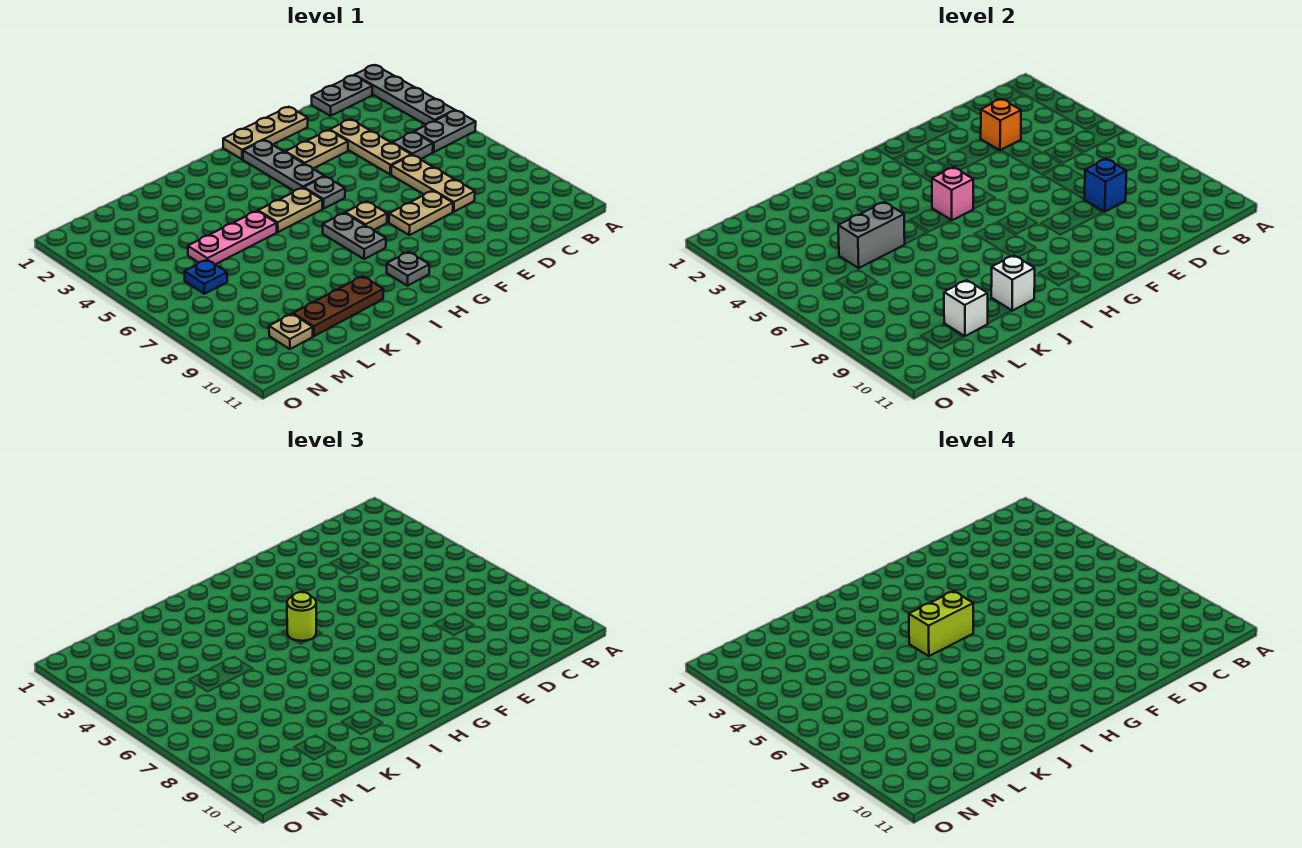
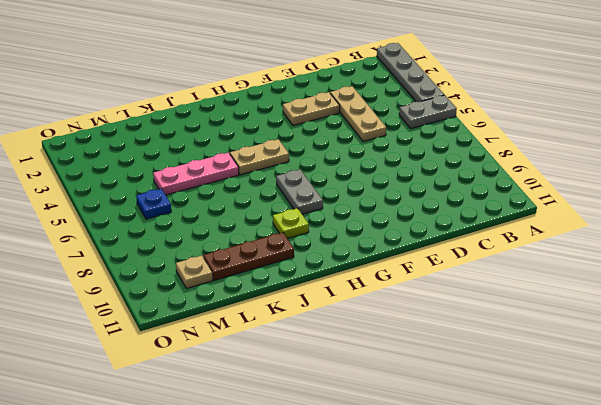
lime plate I9 level 1 -> none
none -> grey plate B1:C1 level 1
none -> grey plate C5 level 1
none -> tan plate D6:D8 level 1

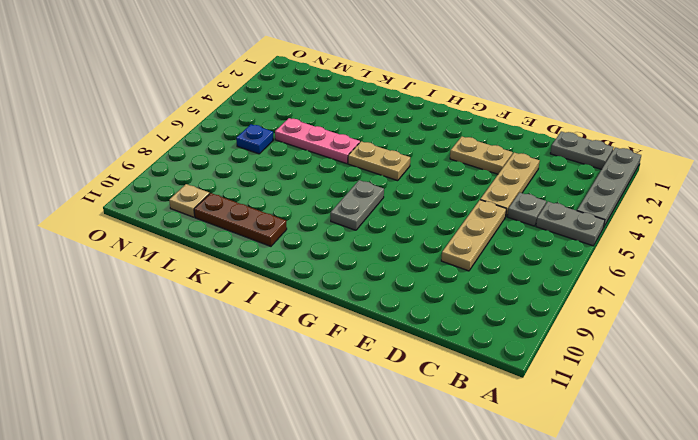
none -> tan plate E1:G1 level 1
none -> tan plate E8:F8 level 1
none -> grey plate G2:G4 level 1

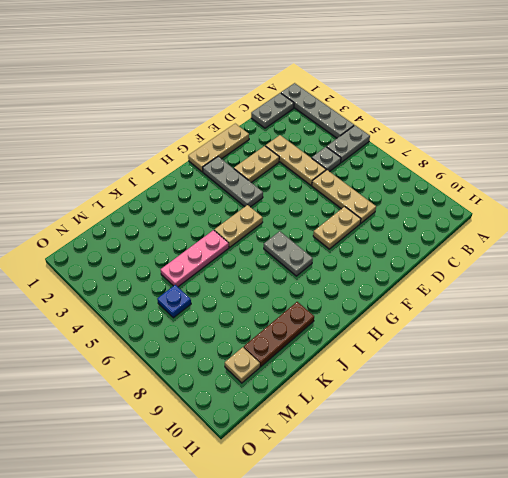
none -> grey plate G5 level 1
none -> tan plate G7 level 1
none -> grey plate H10 level 1

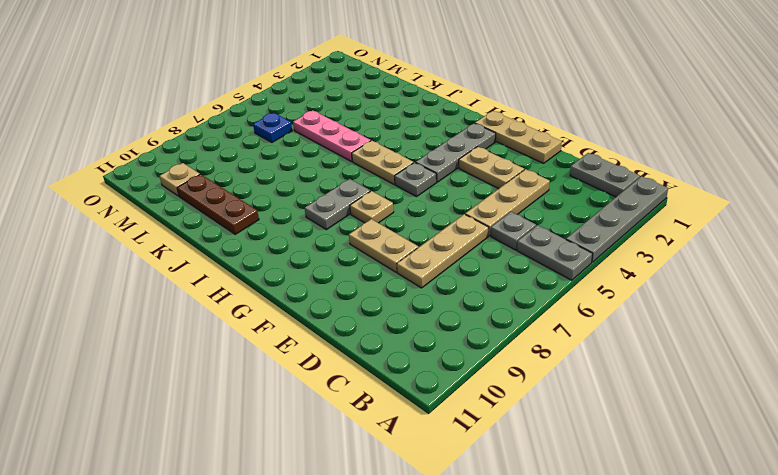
none -> grey plate H10 level 1
none -> orange brick D3 level 2
none -> blue brick D8 level 2

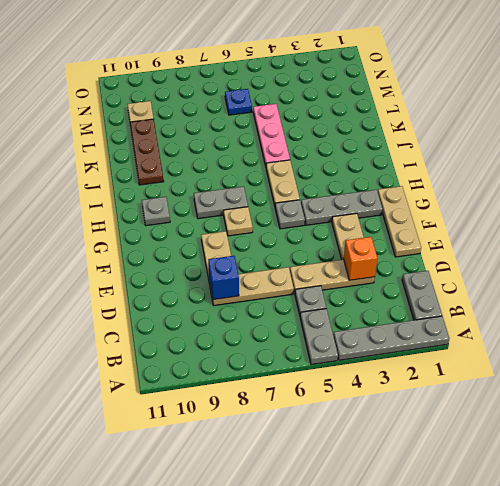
none -> pink brick H5 level 2
none -> white brick J10 level 2
none -> grey brick K5:L5 level 2

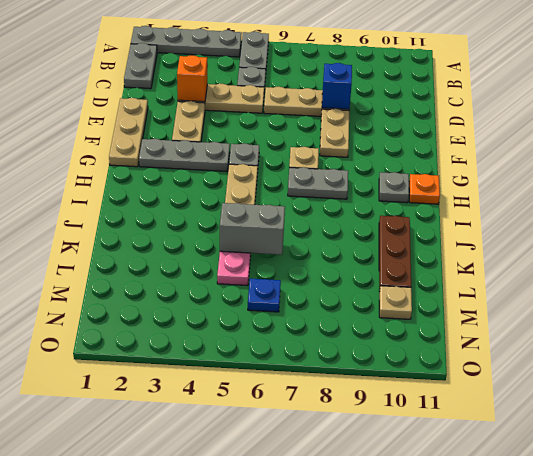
orange plate H11 level 1 -> none
grey brick K5:K6 level 2 -> grey brick K5:L5 level 2
none -> pink brick H5 level 2
none -> white brick J10 level 2
none -> white brick L10 level 2

